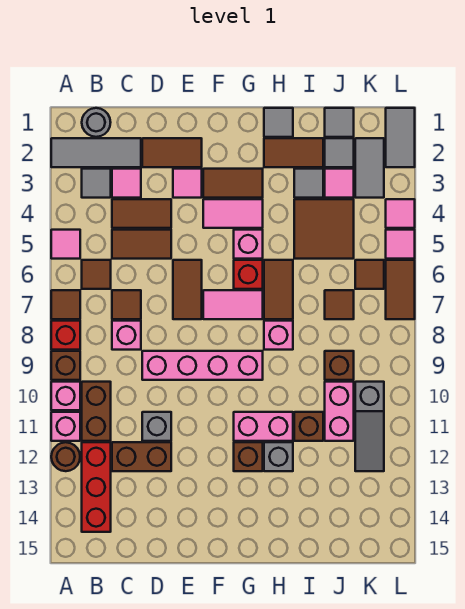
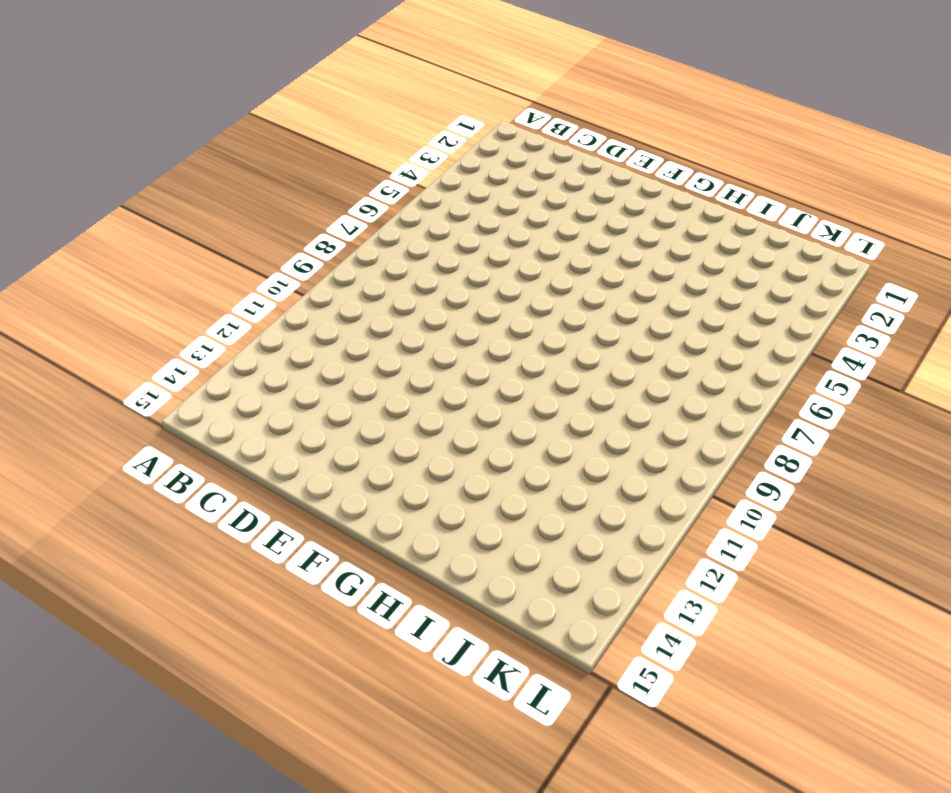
none -> grey tile A2:C2 level 1
none -> pink tile A5 level 1
none -> brown tile A7 level 1
none -> red brick A8 level 1

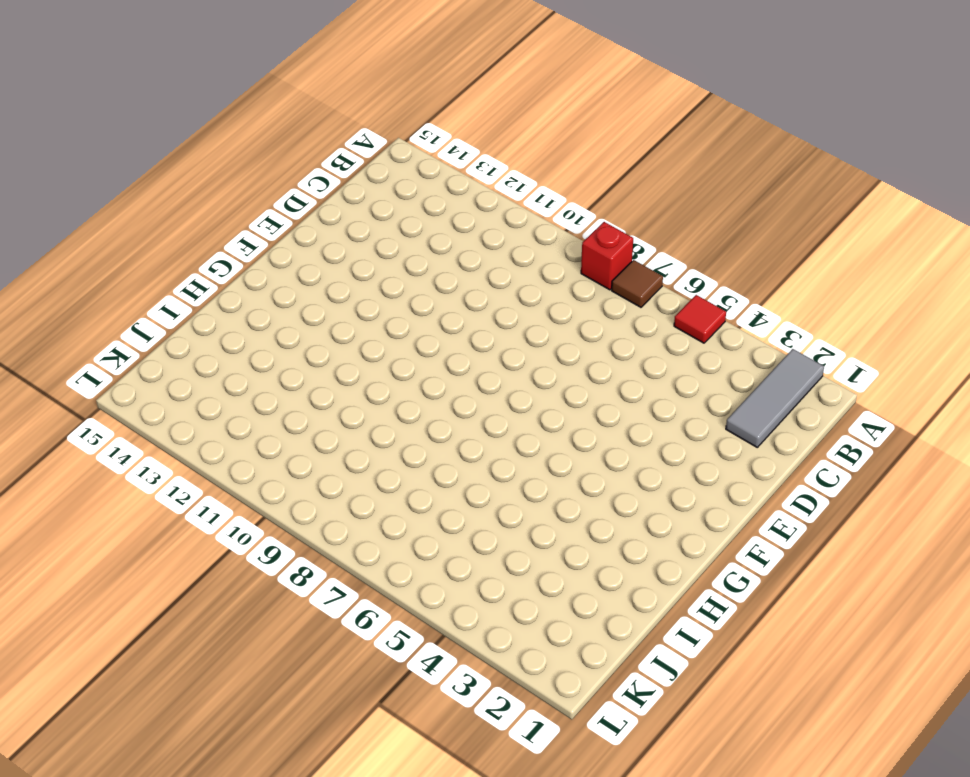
red tile A5 level 1 -> pink tile A5 level 1
none -> brown brick A9 level 1
none -> pink brick A10 level 1
none -> pink brick A11 level 1
none -> brown round brick A12 level 1

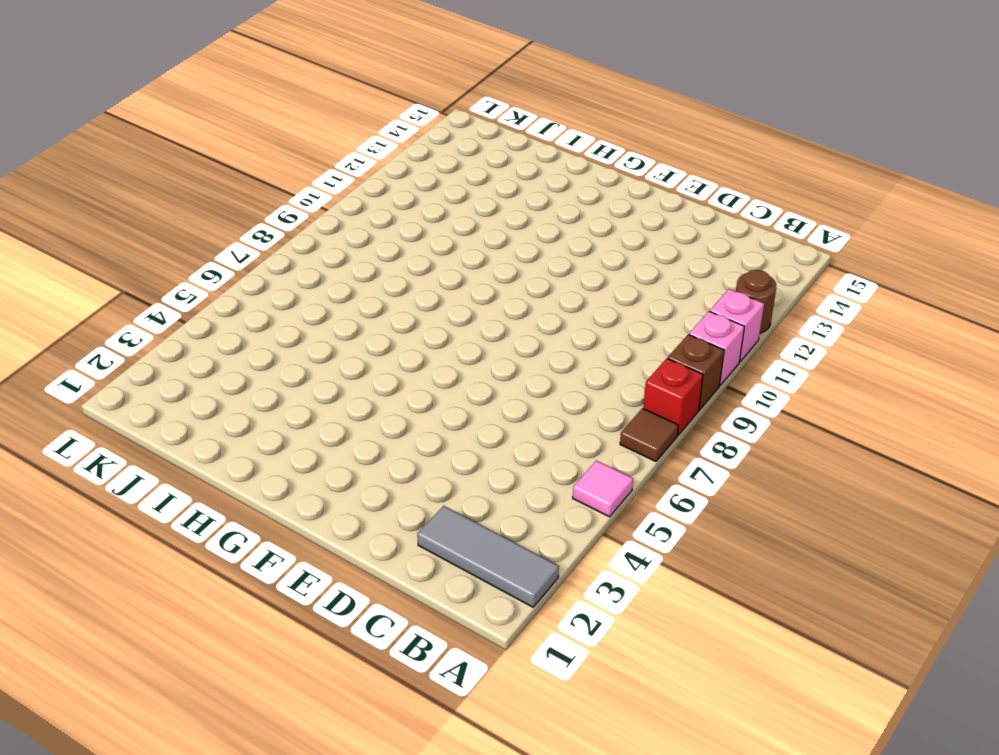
none -> grey round brick B1 level 1
none -> grey tile B3 level 1
none -> brown tile B6 level 1
none -> brown brick B10:B11 level 1

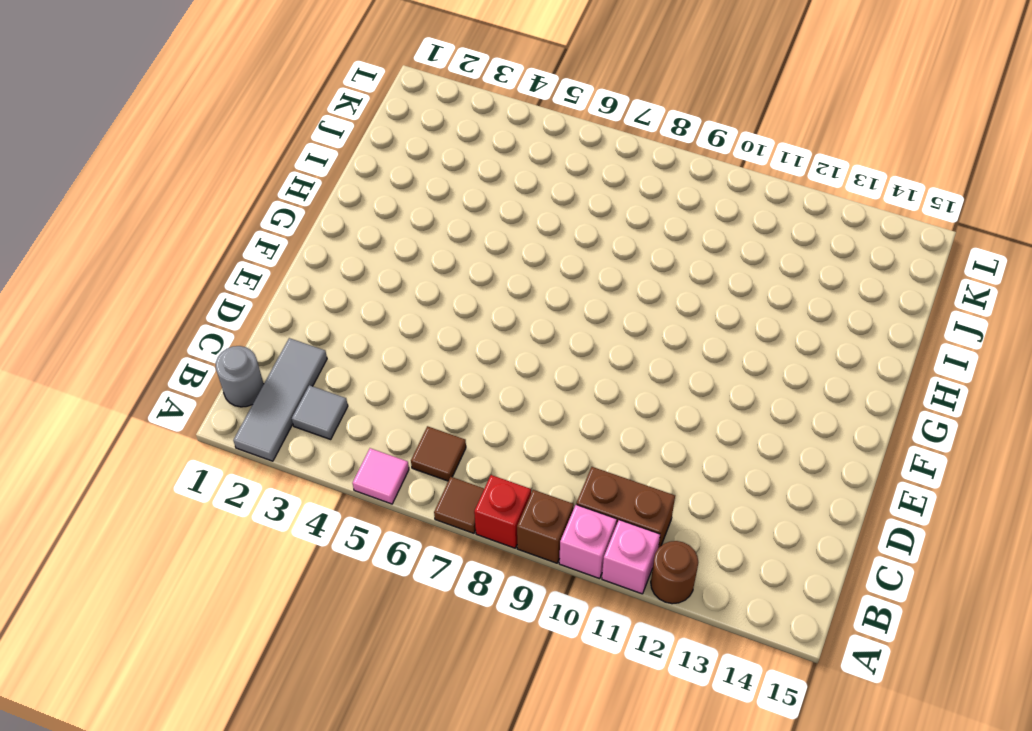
none -> red brick B12:B14 level 1
none -> pink tile C3 level 1
none -> brown tile C4:D4 level 1
none -> brown tile C5:D5 level 1

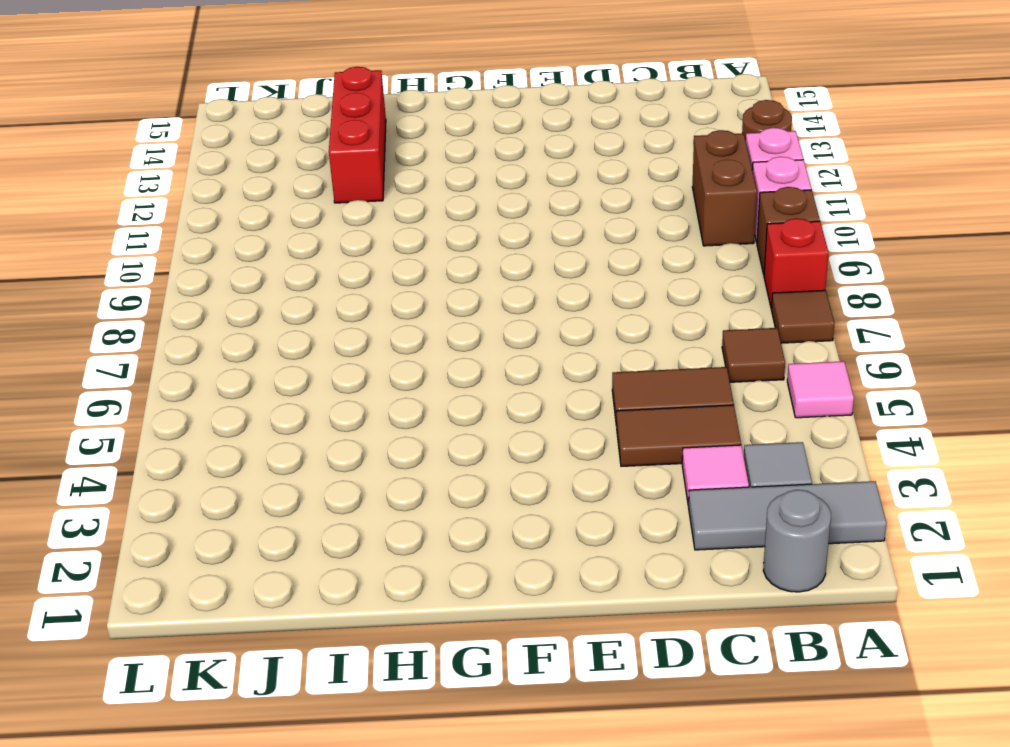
red brick I12:I14 level 1 -> red brick B12:B14 level 1
none -> brown tile C7 level 1
none -> pink brick C8 level 1
none -> brown brick C12:D12 level 1
none -> brown tile D2:E2 level 1

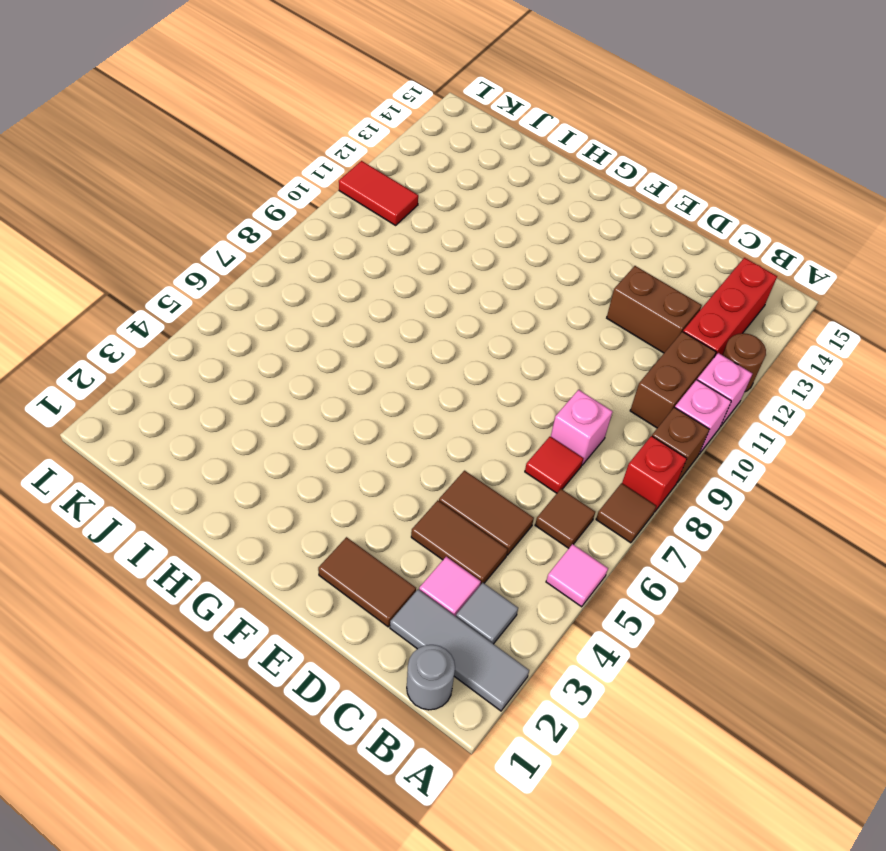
red tile C7 level 1 -> brown tile C7 level 1
red tile K11:L11 level 1 -> grey slope K10:K12 level 1 top 10
none -> pink brick D9:G9 level 1
none -> grey brick D11 level 1
none -> pink tile E3 level 1
none -> brown tile E6:E7 level 1

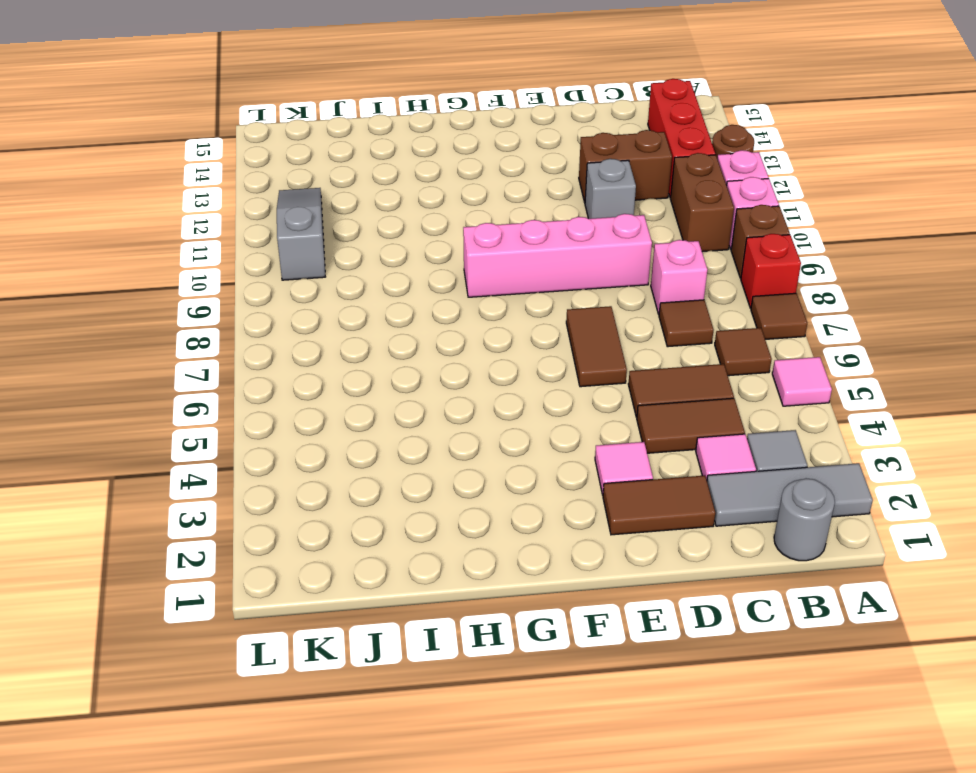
none -> brown tile F3:G3 level 1
none -> pink tile F4:G4 level 1
none -> pink tile F7:G7 level 1
none -> pink brick G5 level 1

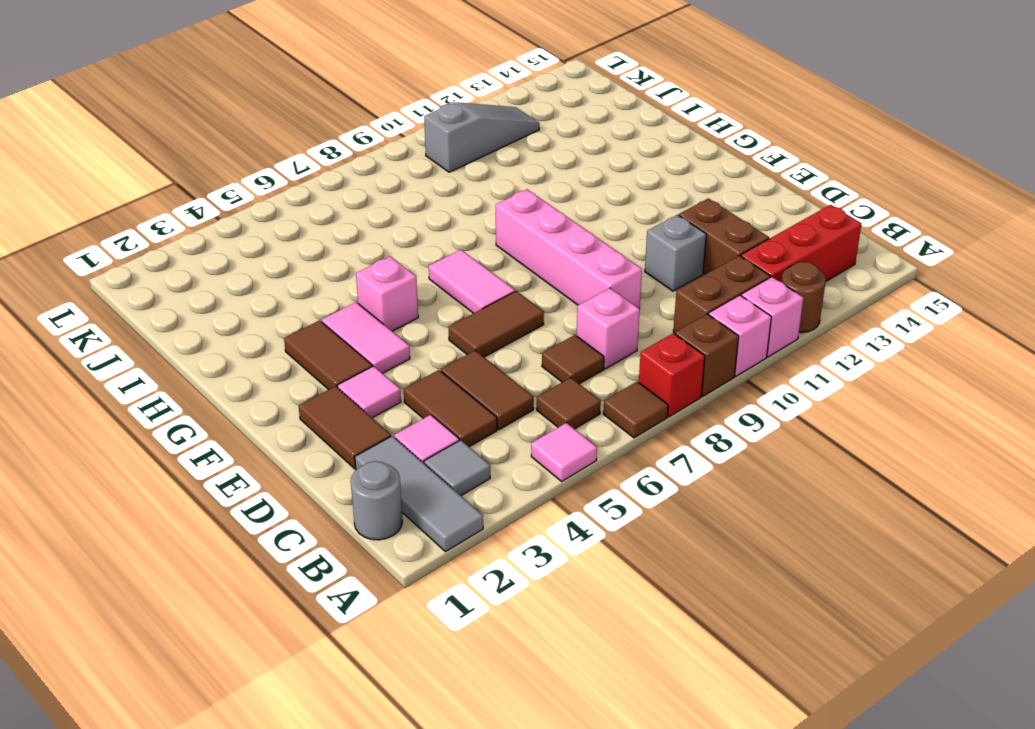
none -> red brick G6 level 1
none -> pink brick G11:H11 level 1
none -> brown brick G12 level 1
none -> grey tile H1 level 1

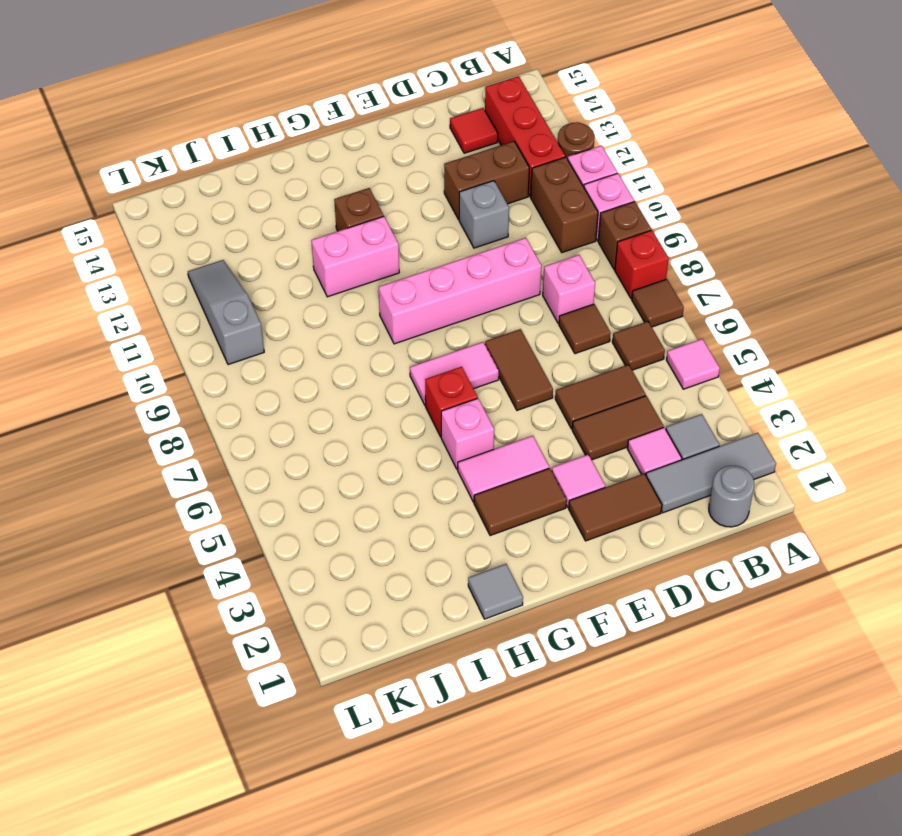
red tile C14 level 1 -> none
none -> brown tile H2:I2 level 1
none -> brown tile H6:H7 level 1
none -> pink brick H8 level 1
none -> grey brick H12 level 1

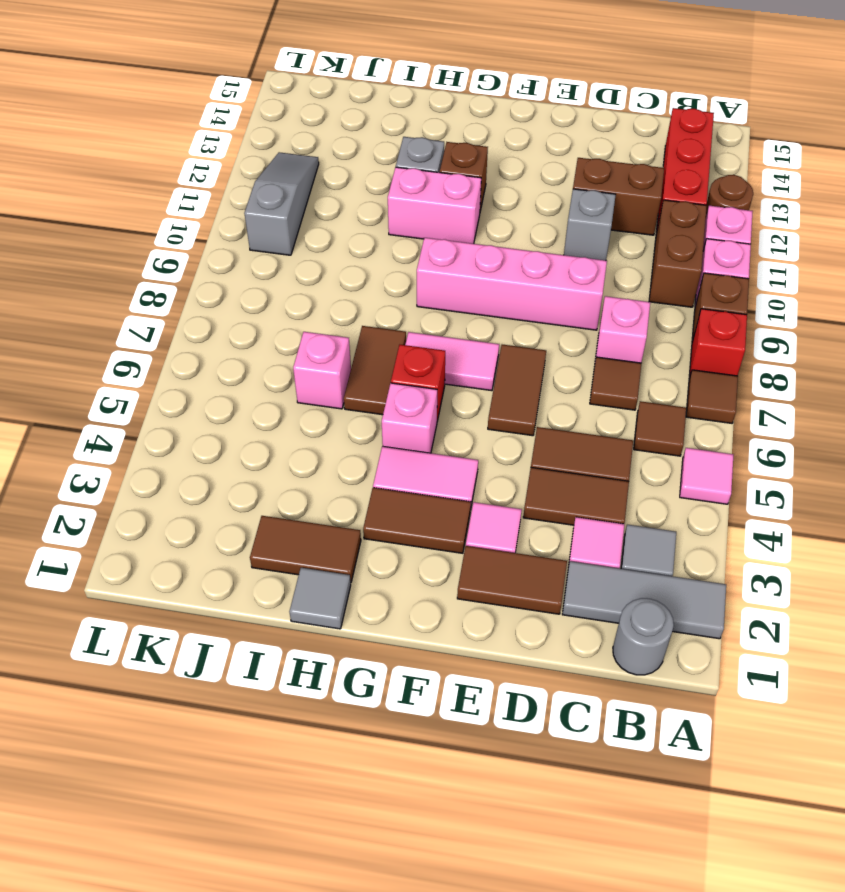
pink brick I6 level 1 -> pink brick H8 level 1
none -> grey tile I3 level 1
none -> brown tile I4:J5 level 1
none -> brown brick I11 level 1
none -> grey tile J1 level 1

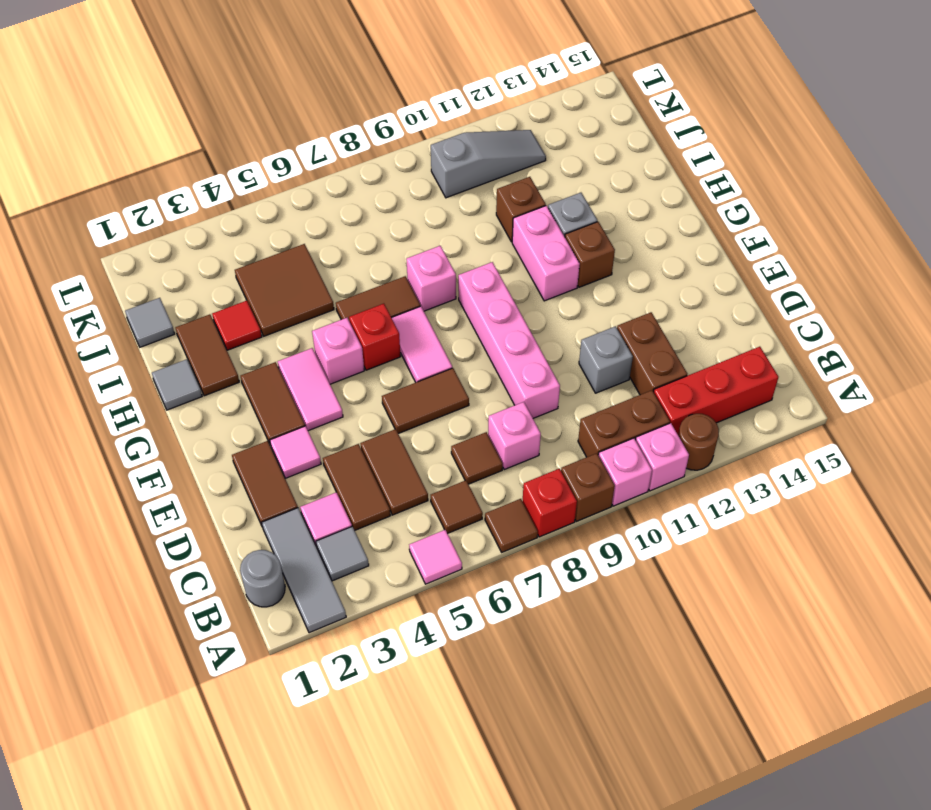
red tile I3 level 1 -> grey tile I3 level 1
none -> grey tile J2 level 1
none -> pink tile J3 level 1
none -> brown tile J7 level 1
none -> brown brick J9 level 1

